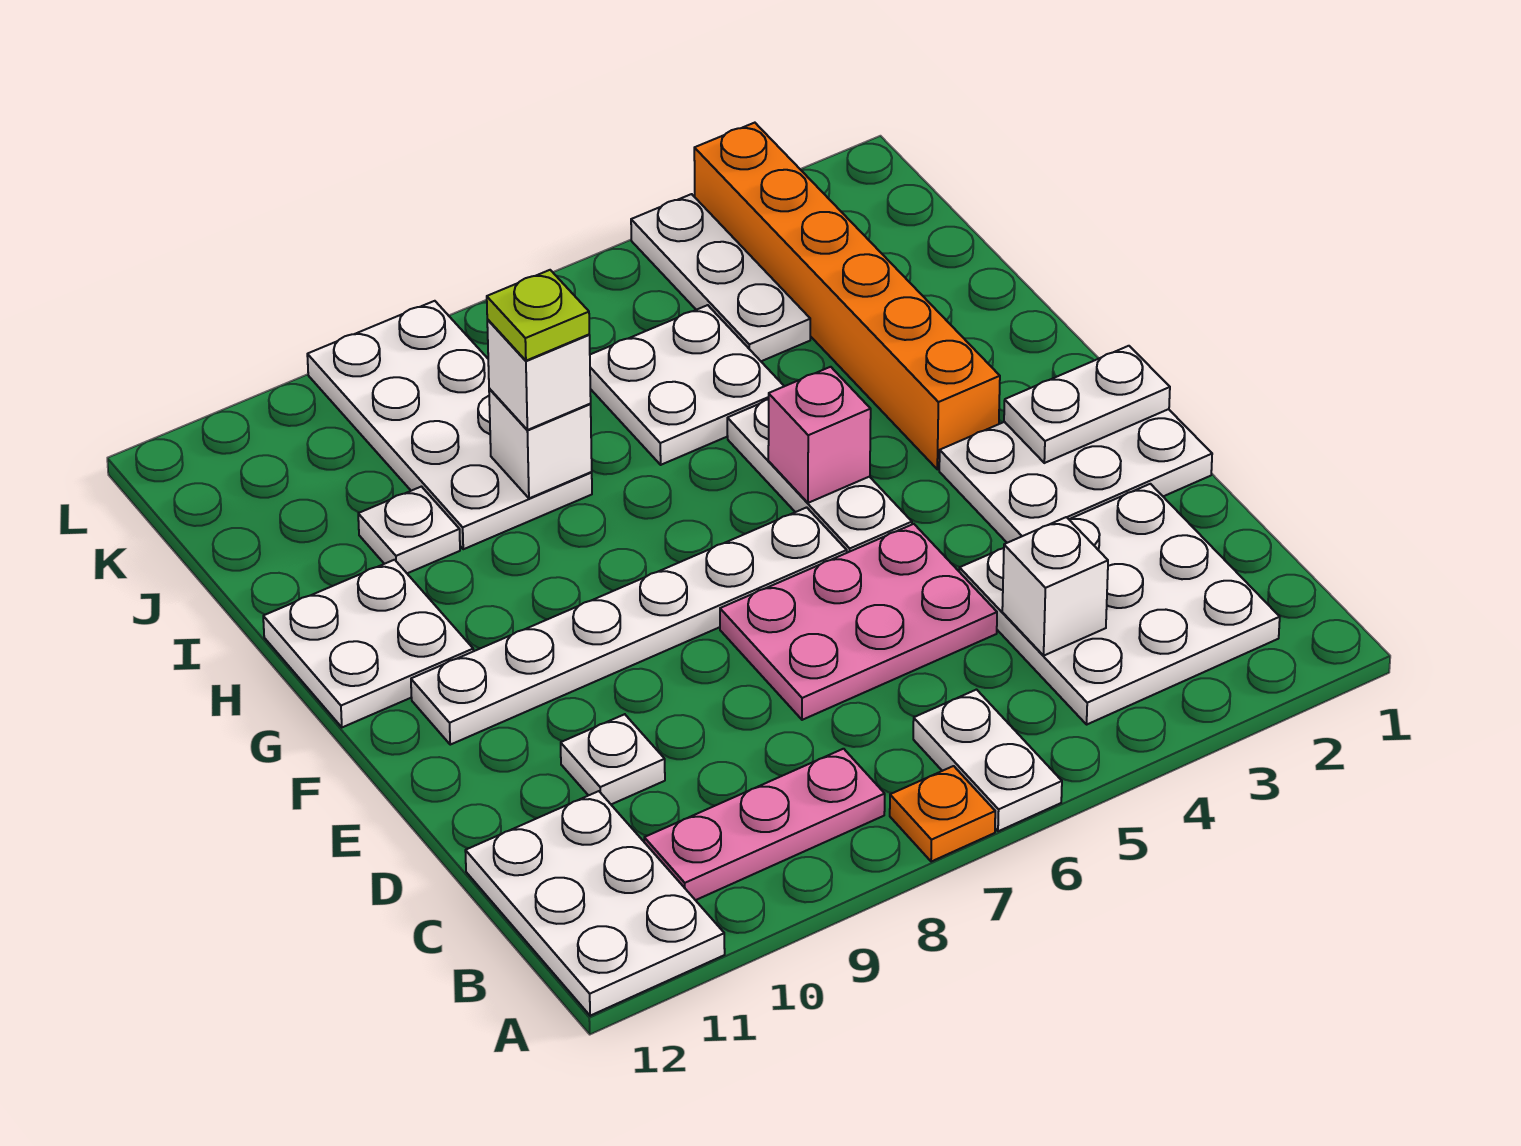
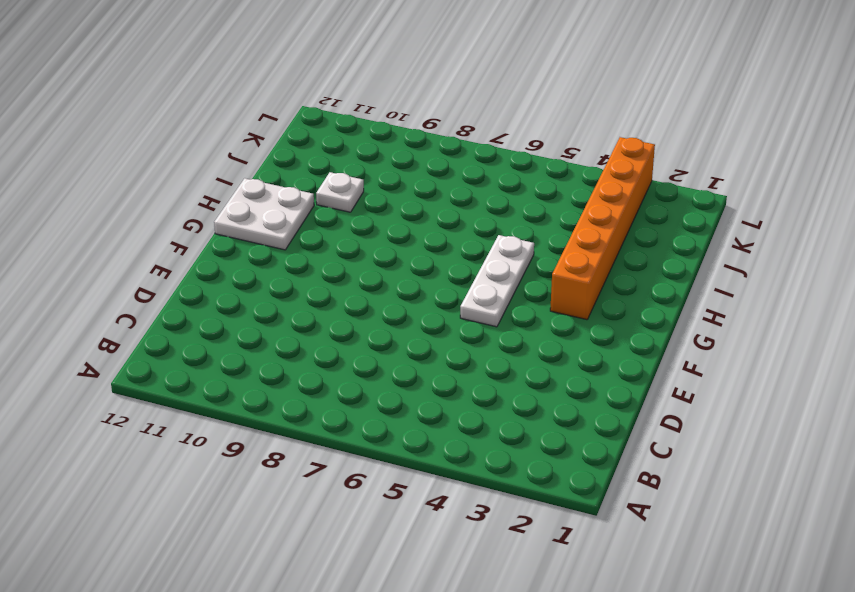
none -> white plate A6:B6 level 1
none -> orange plate A7 level 1
none -> white plate A11:C12 level 1

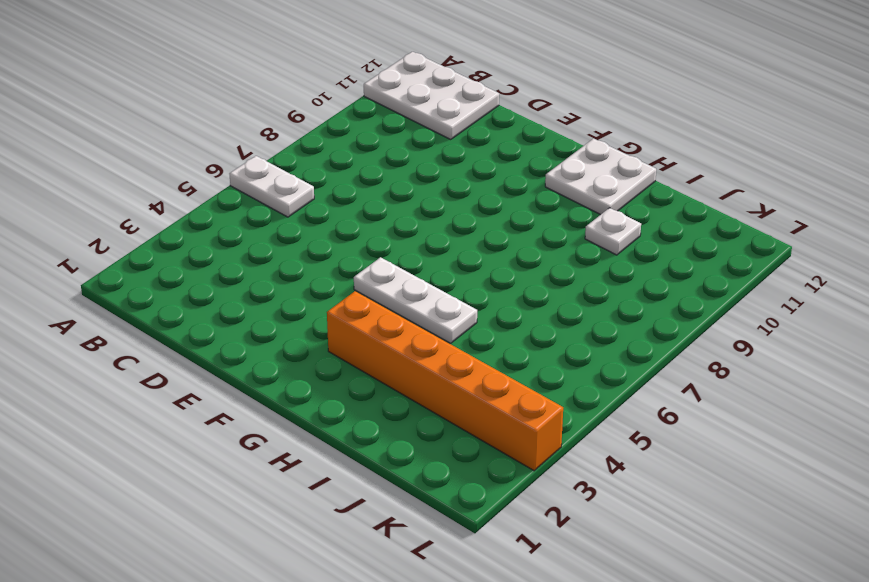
none -> orange plate A7 level 1
none -> white plate B2:D4 level 1
none -> pink plate B8:B10 level 1

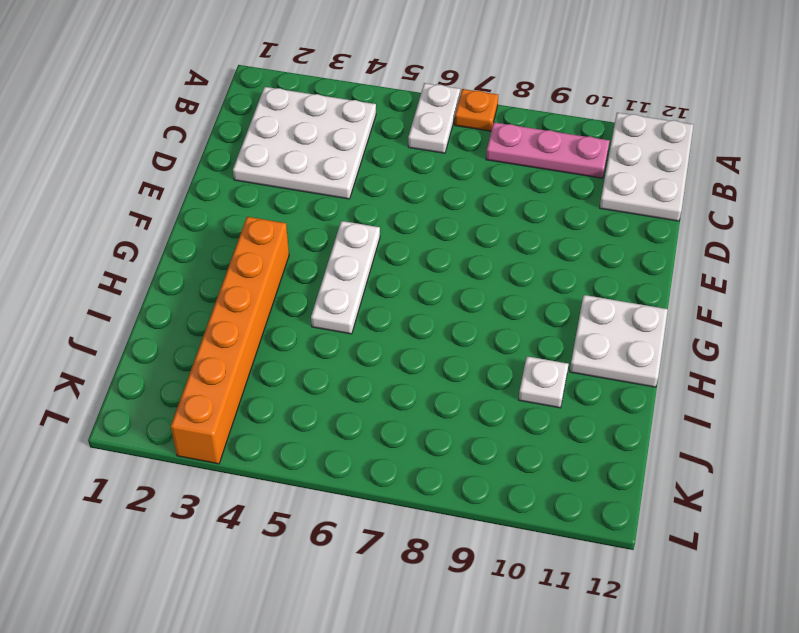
none -> pink plate D5:E7 level 1
none -> white plate D10 level 1
none -> white plate E1:F3 level 1

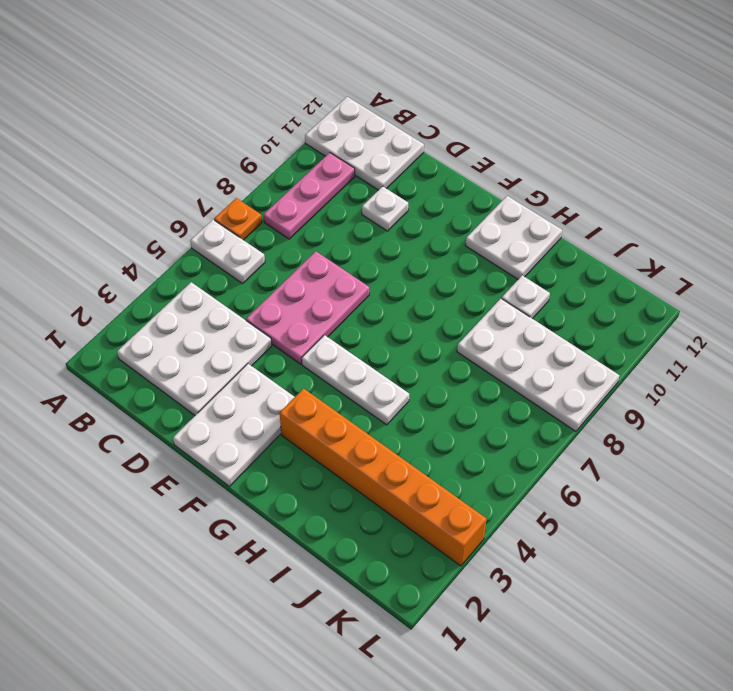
none -> white plate F6:F11 level 1
none -> white plate I5:J6 level 1
none -> white plate J4:L4 level 1

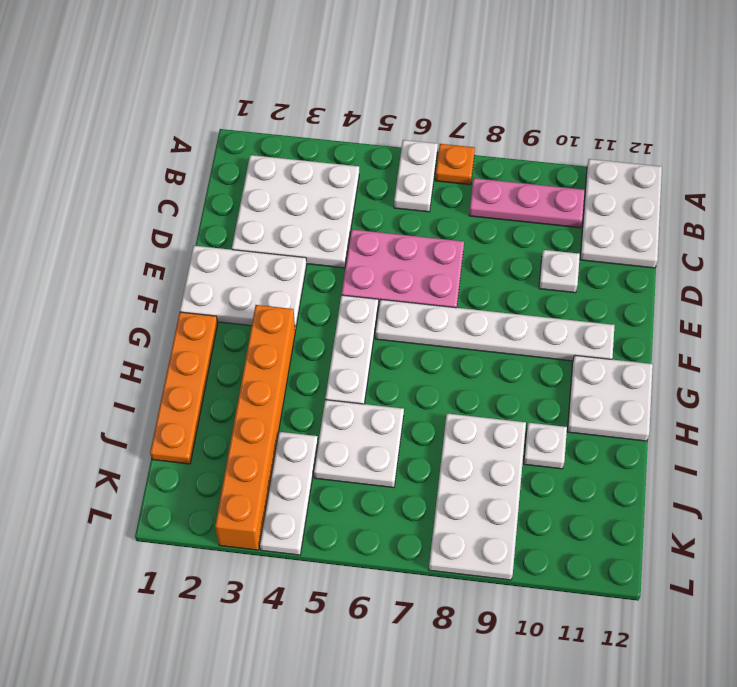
orange plate G1:J1 level 1 -> none
none -> white brick C4 level 2
none -> white plate F1:F2 level 2
none -> pink brick G5 level 2

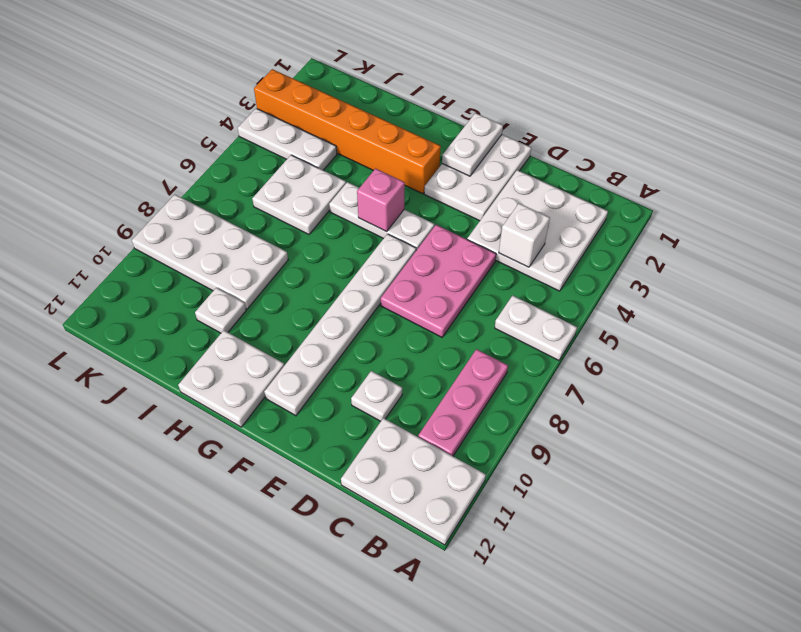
none -> orange plate A7 level 1
none -> white brick I8 level 2
none -> white brick I8 level 3

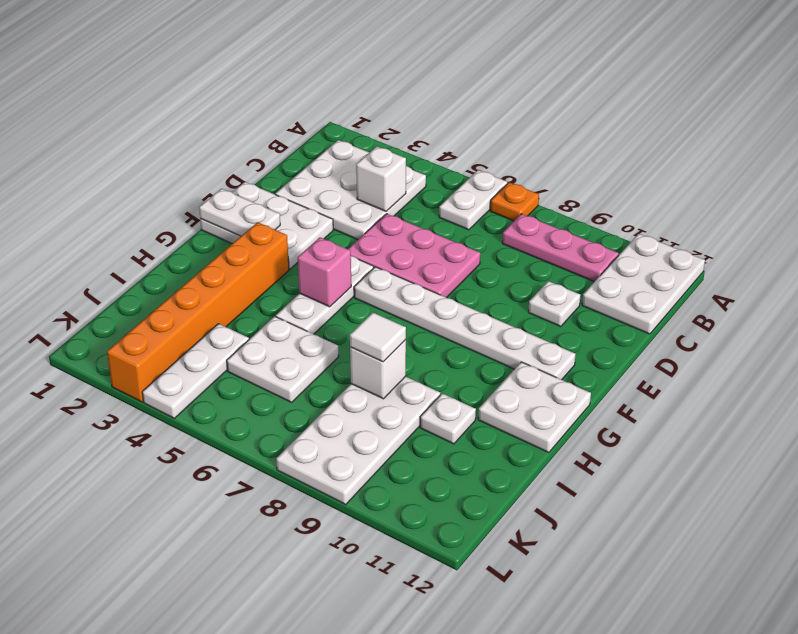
white tile I8 level 3 -> white brick I8 level 3
none -> lime plate I8 level 4

